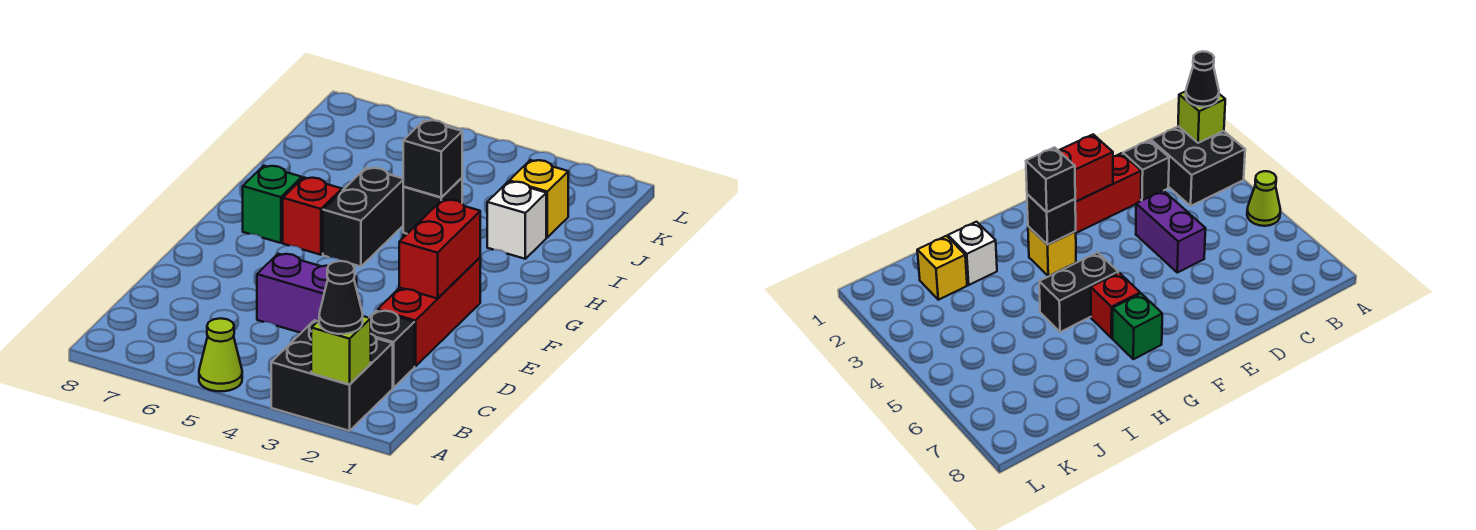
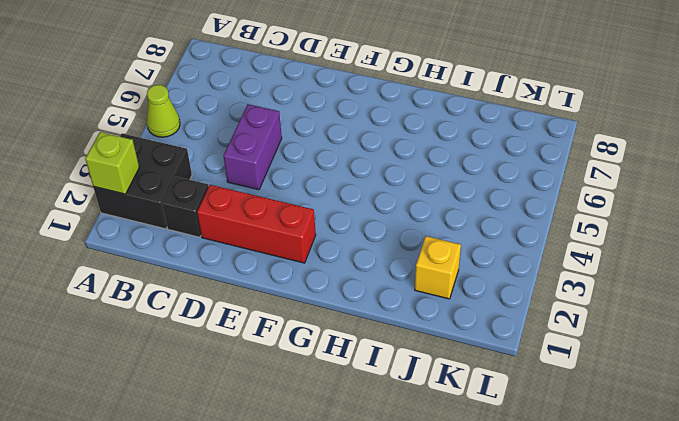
none -> yellow brick G3 level 1
none -> black brick G5:H5 level 1
none -> red brick G6 level 1

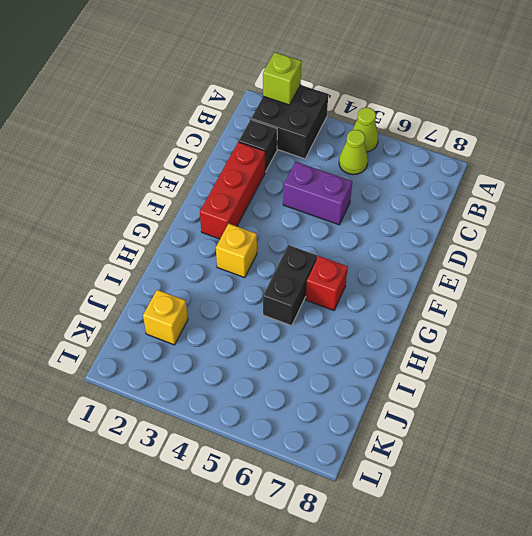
lime cone B5 level 1 -> none
none -> green brick G7 level 1
none -> white brick I2 level 1
none -> red brick E2:F2 level 2

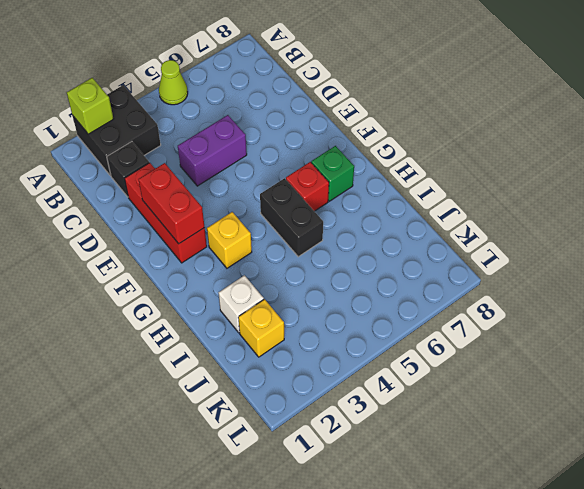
none -> black brick G3 level 2
none -> black cone A2 level 3
none -> black brick G3 level 3

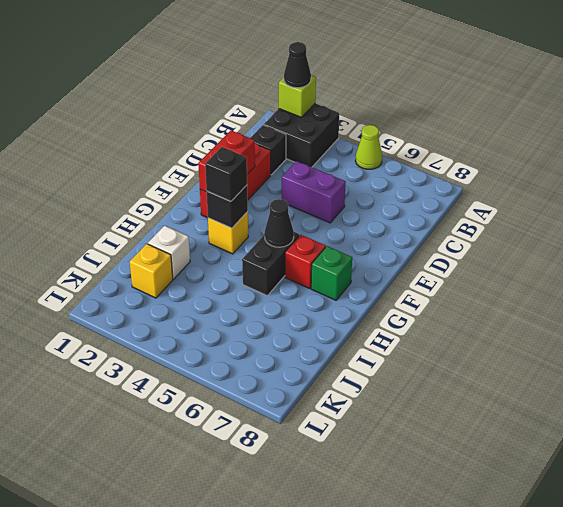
black cone G5 level 2 -> none

